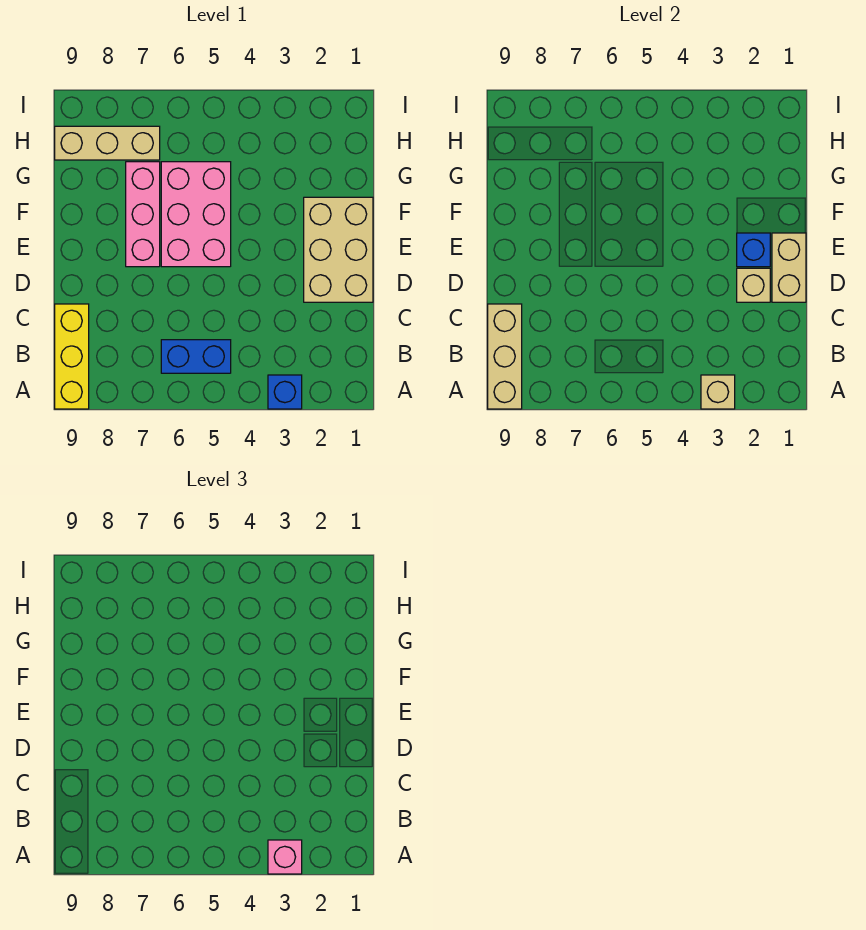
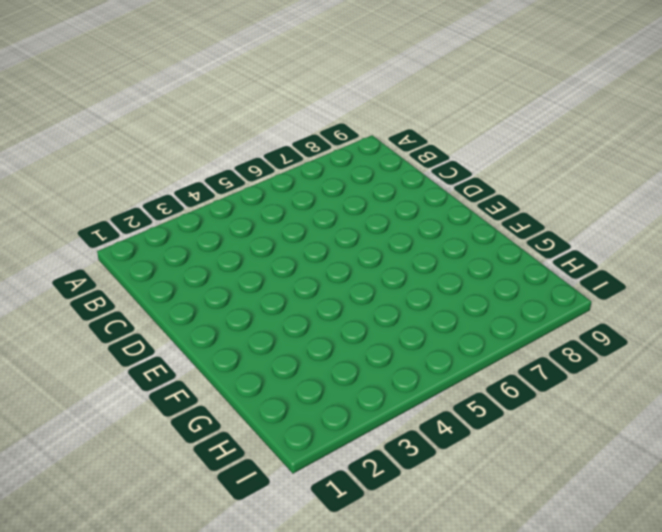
none -> blue brick A3 level 1
none -> yellow brick A9:C9 level 1
none -> blue brick B5:B6 level 1

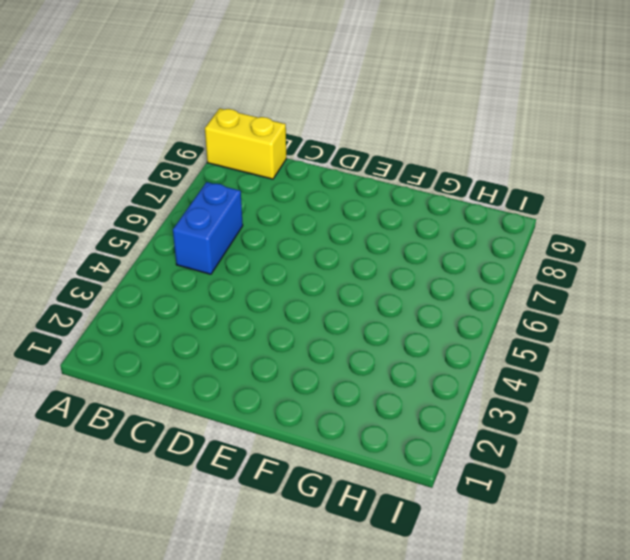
yellow brick A9:B9 level 1 -> yellow brick A9:C9 level 1
none -> blue brick A3 level 1
none -> tan brick D1:F2 level 1
none -> pink brick E5:G6 level 1

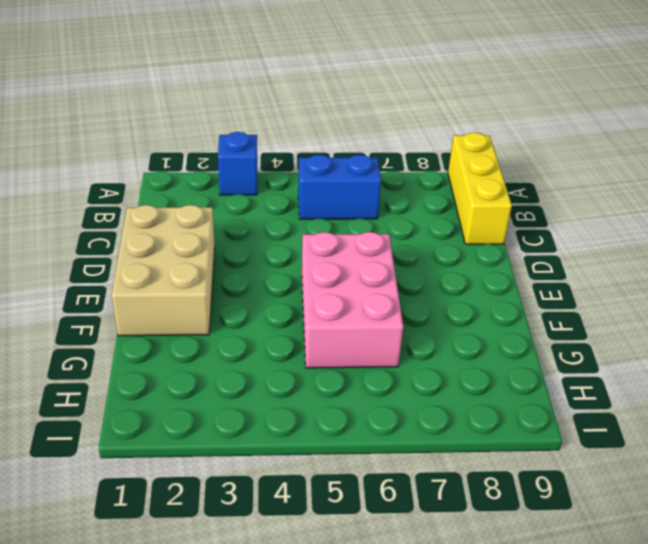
none -> pink brick E7:G7 level 1
none -> tan brick H7:H9 level 1
none -> tan brick A3 level 2

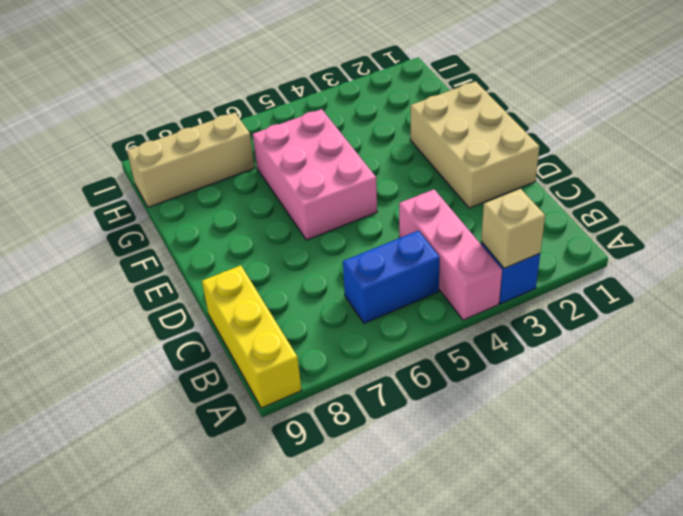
pink brick A4:C4 level 1 -> pink brick E7:G7 level 1
none -> tan brick A9:C9 level 2
none -> tan brick D1:E1 level 2
none -> tan brick D2 level 2

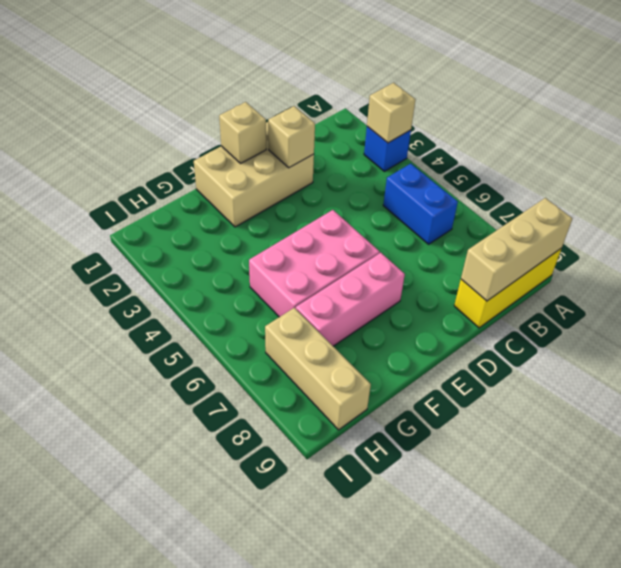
tan brick E1 level 2 -> tan brick D1:E1 level 2
none -> blue brick E2 level 2
none -> pink brick A3 level 3

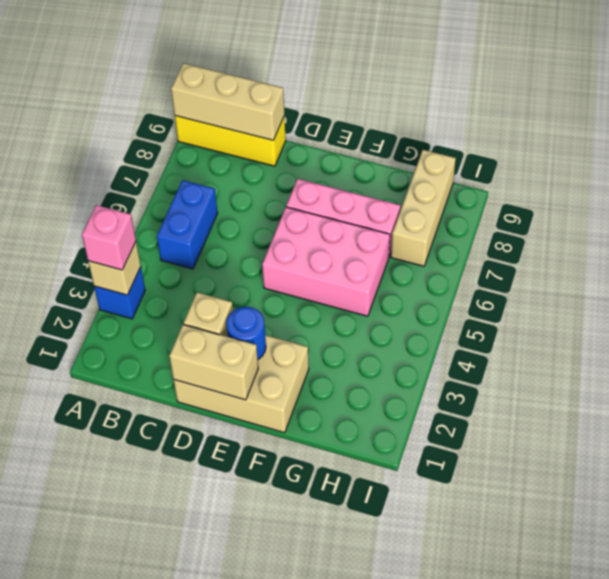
blue round brick E2 level 2 -> blue brick E2 level 2

